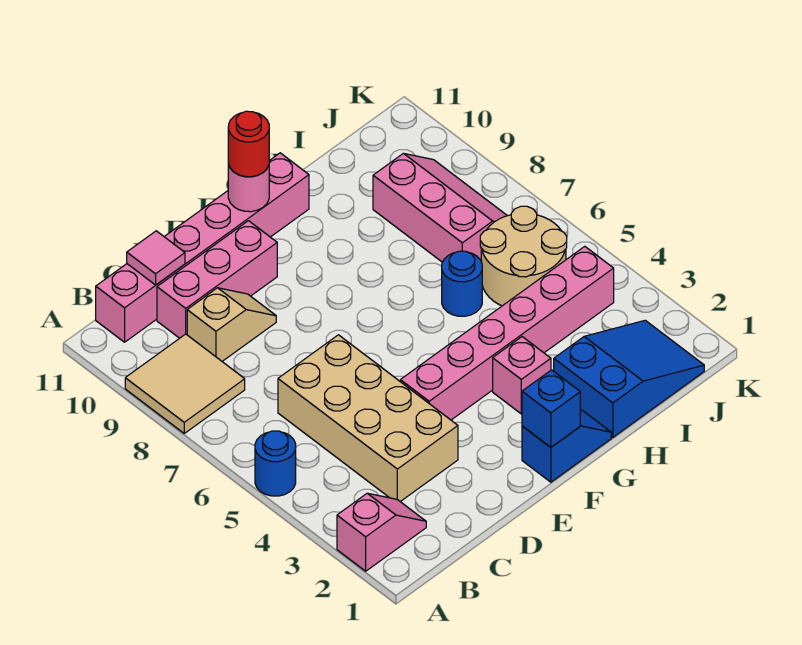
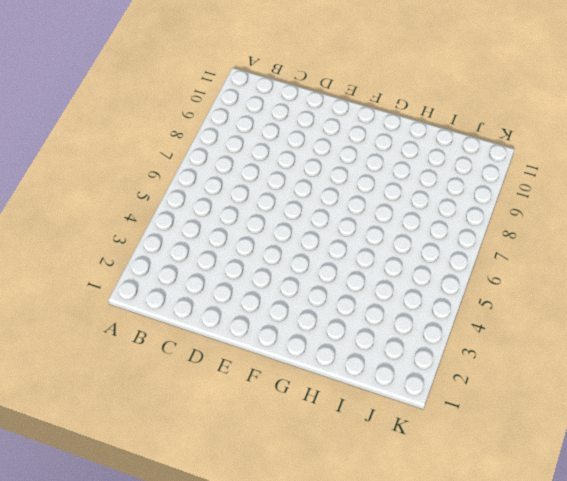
none -> pink slope A2:B2 level 1 top A
none -> blue round brick A5 level 1
none -> tan tile A8:B9 level 1

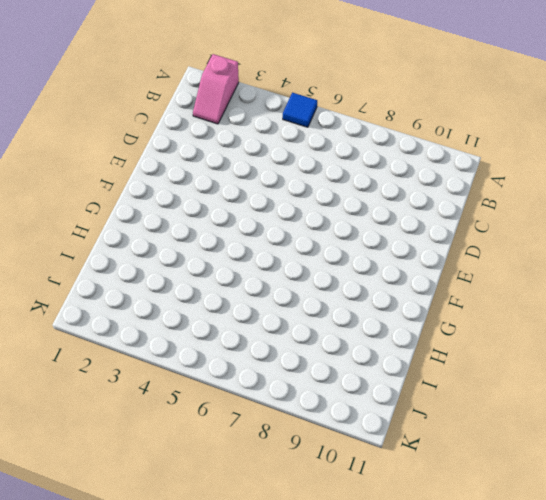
blue tile A5 level 1 -> blue round brick A5 level 1
none -> tan tile A8:B9 level 1
none -> pink brick B11:G11 level 1
none -> tan brick C3:D6 level 1

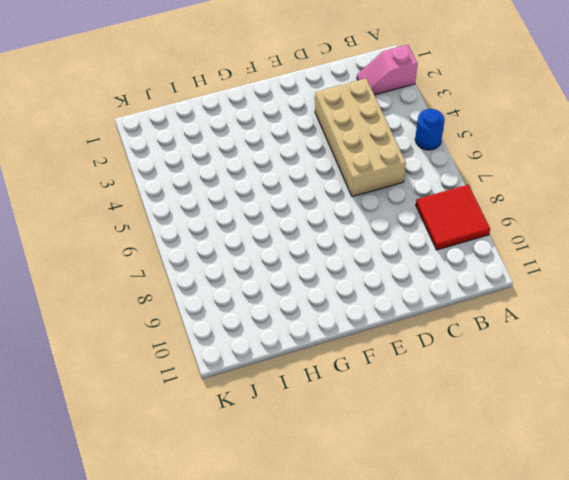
red tile A8:B9 level 1 -> tan tile A8:B9 level 1
none -> pink brick B11:G11 level 1
none -> tan slope C9:D9 level 1 top C
none -> pink brick C10:E10 level 1

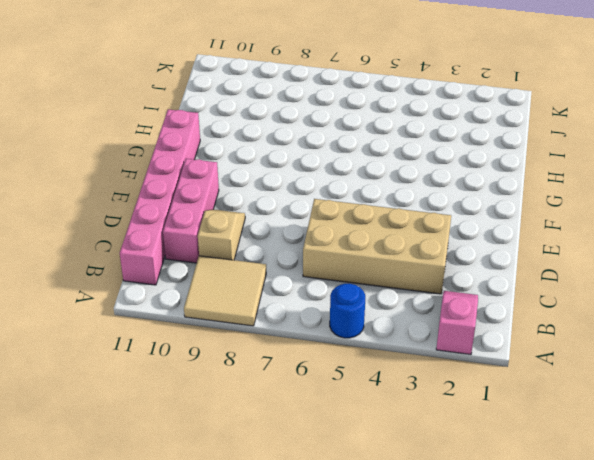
none -> pink brick E4:J4 level 1
none -> blue slope F1:G1 level 1 top F
none -> pink brick G3 level 1

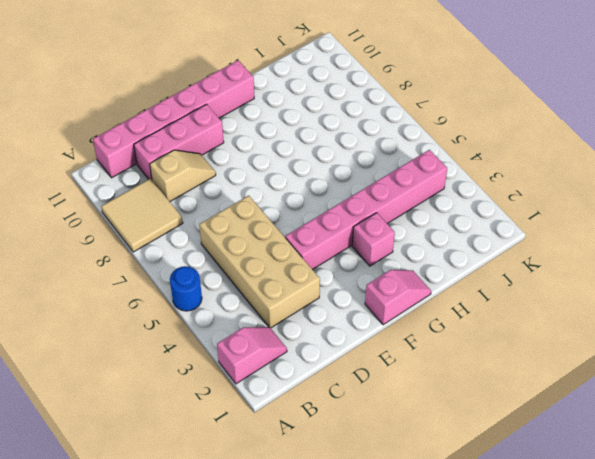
pink slope F1:G1 level 1 top F -> blue slope F1:G1 level 1 top F
none -> blue slope H1:J2 level 1 top H
none -> blue round brick H6 level 1
none -> tan round brick I5:J6 level 1

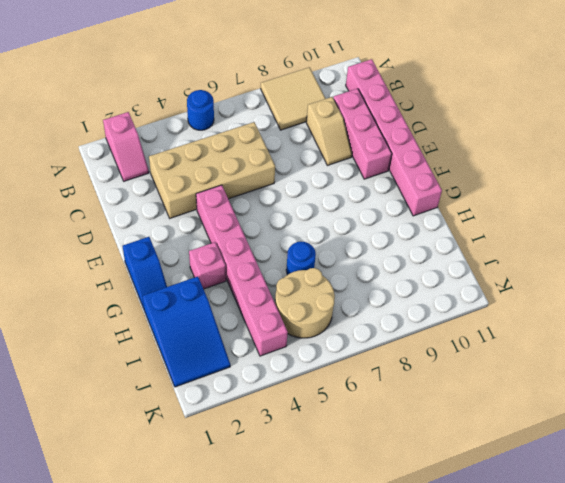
none -> pink slope I7:J9 level 1 top I
none -> pink tile C11 level 2
none -> blue brick F1 level 2

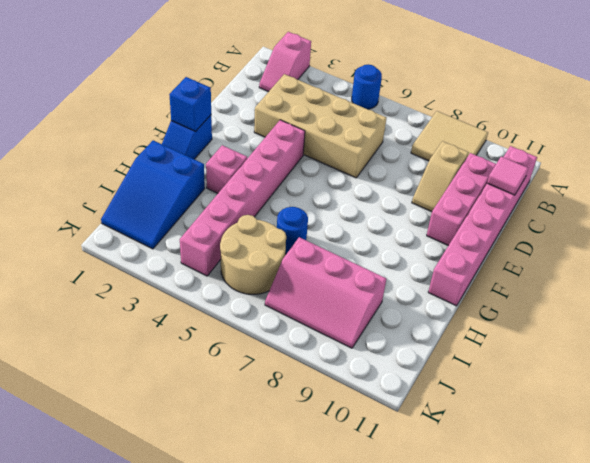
none -> pink round brick F11 level 2
none -> red round brick F11 level 3

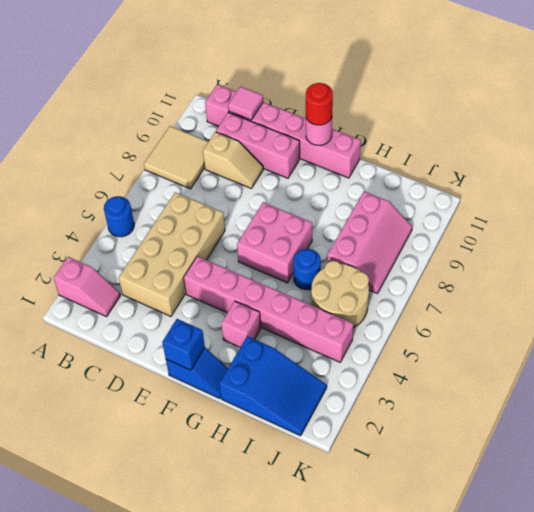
pink brick F6:G7 level 1 -> none

